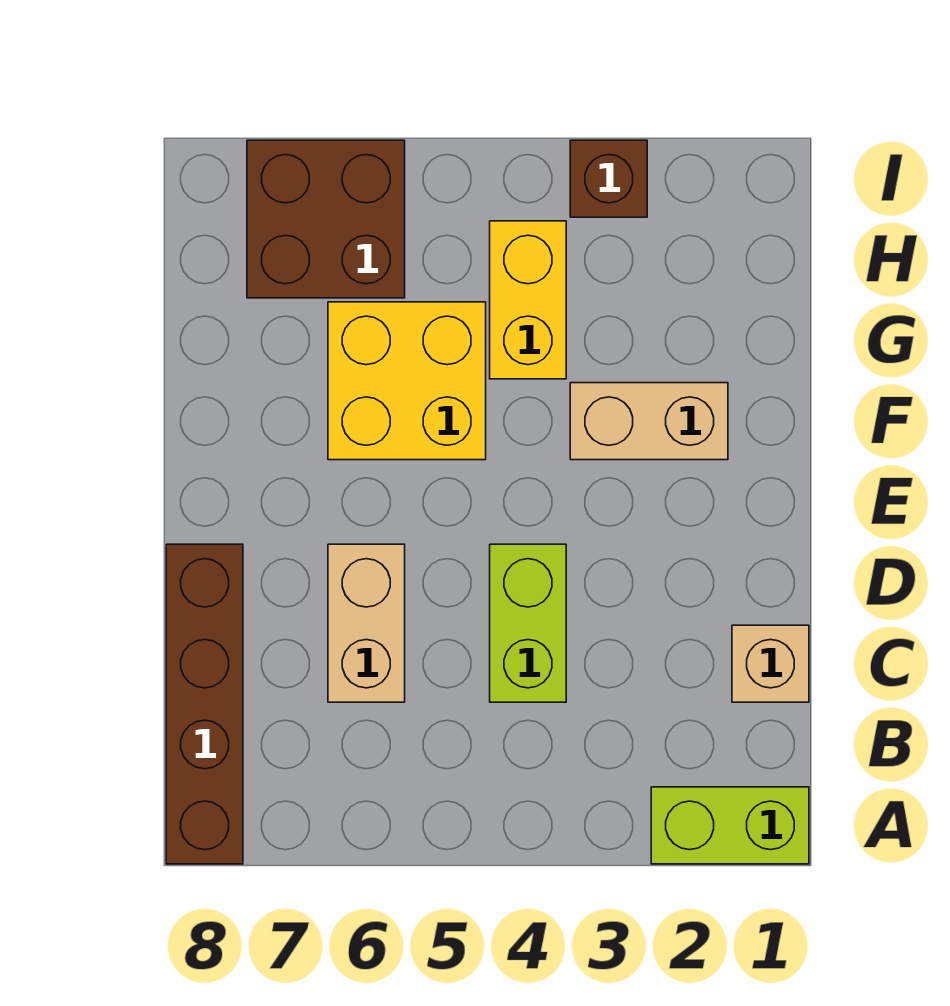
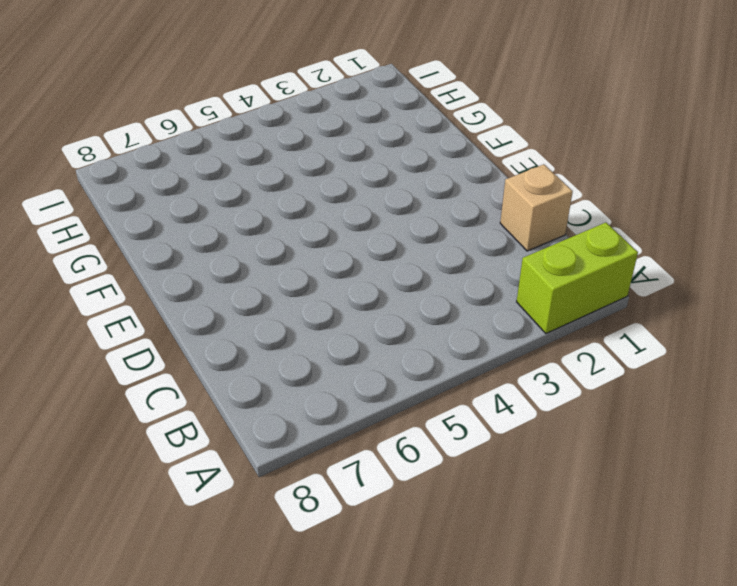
none -> brown brick A8:D8 level 1
none -> lime brick C4:D4 level 1

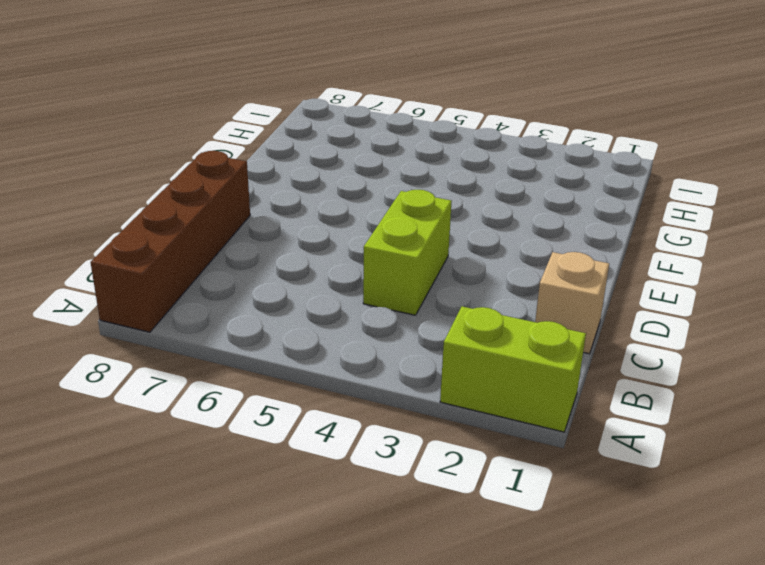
none -> tan brick C6:D6 level 1
none -> tan brick F2:F3 level 1

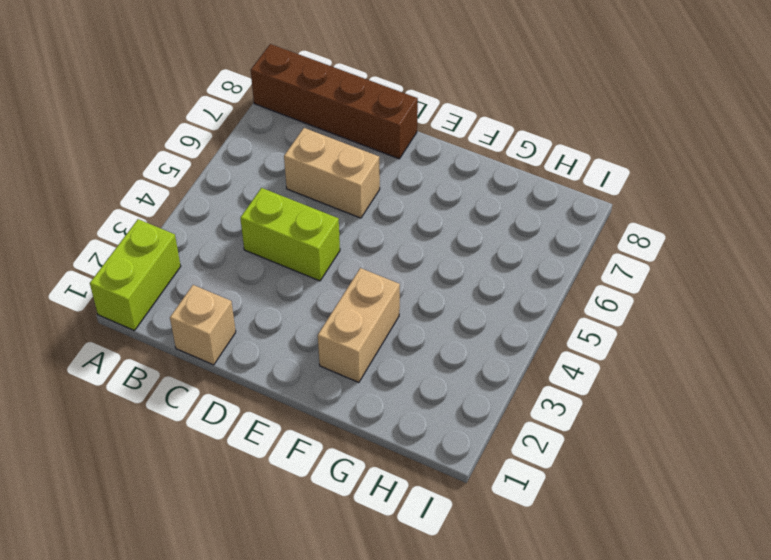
none -> yellow brick F5:G6 level 1
none -> yellow brick G4:H4 level 1

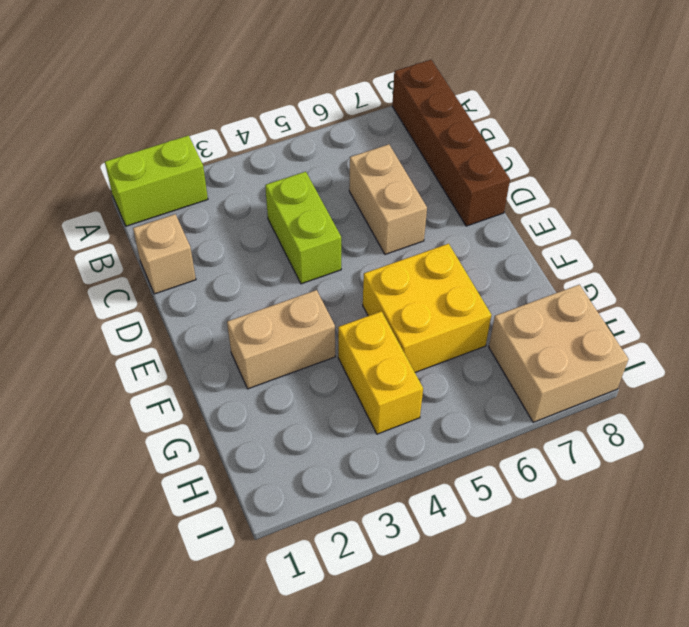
tan brick H7:I8 level 1 -> brown brick H6:I7 level 1
none -> brown brick I3 level 1

